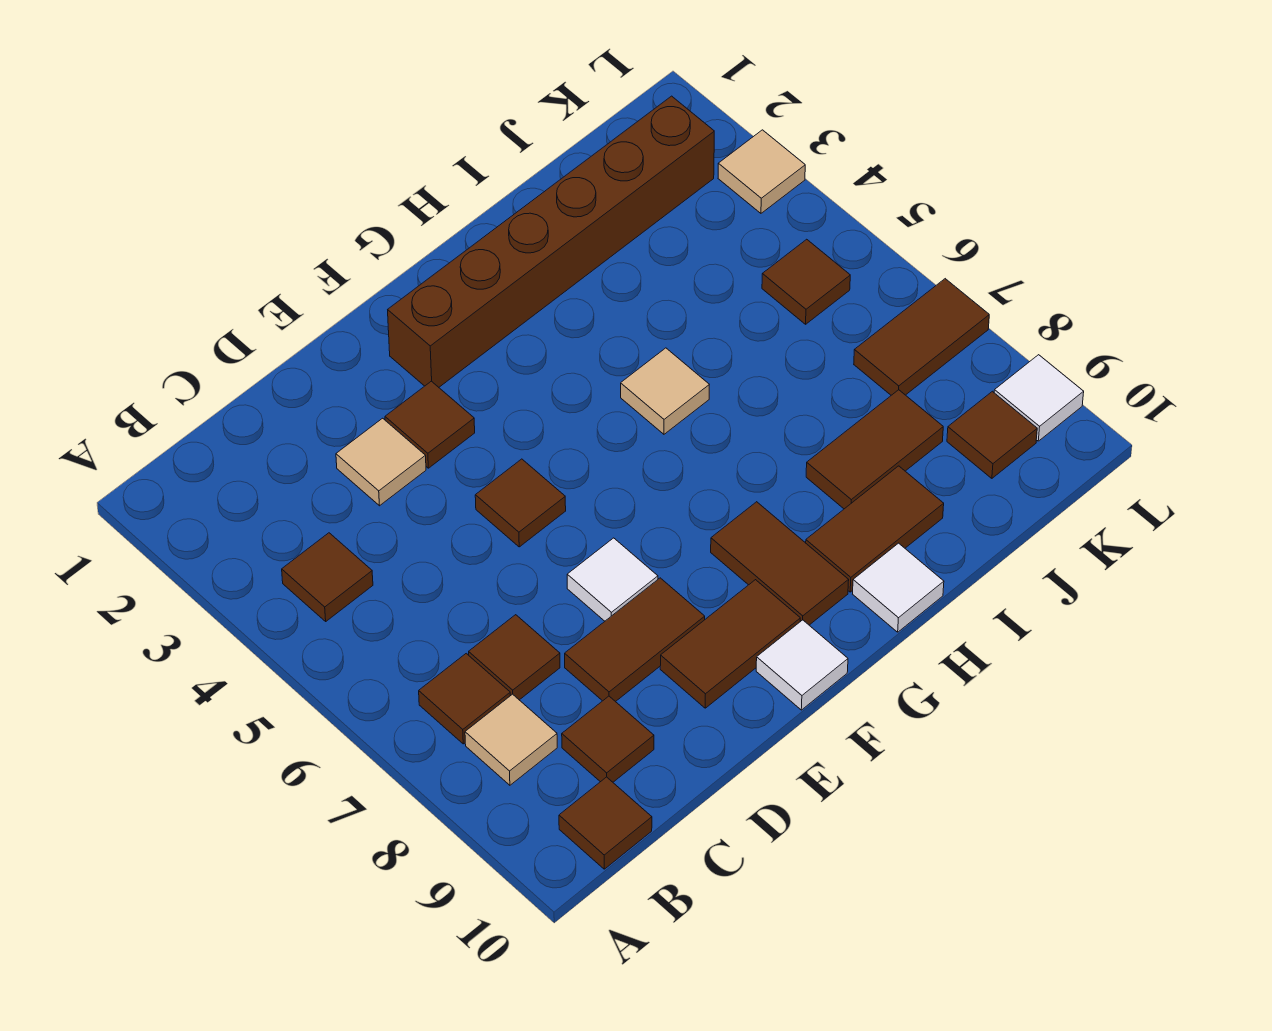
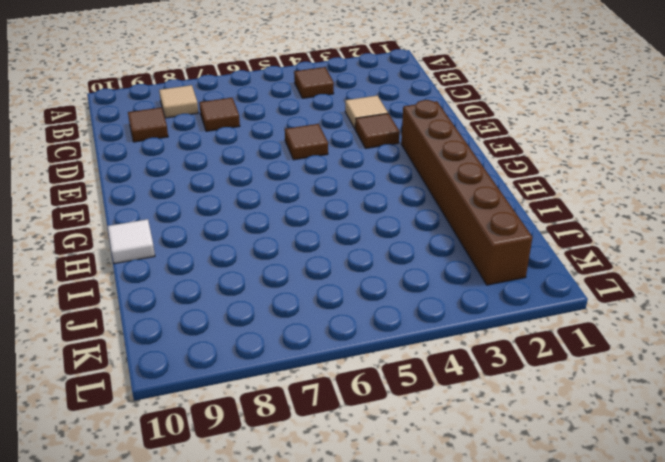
none -> brown tile B7 level 1
none -> brown tile B10 level 1
none -> brown tile D8:E8 level 1

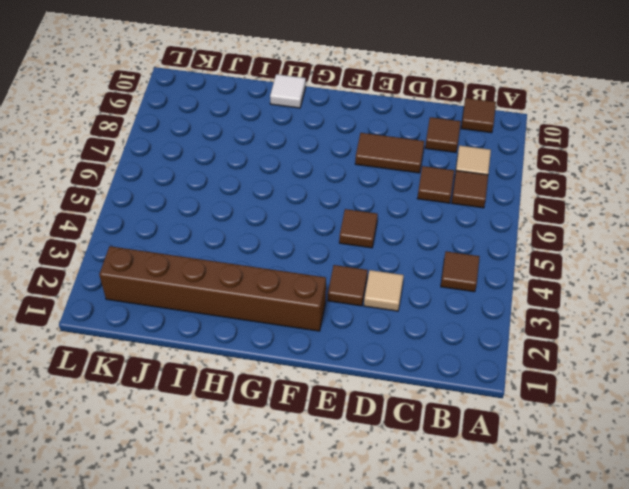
none -> white tile E7 level 1
none -> brown tile E9:F9 level 1
none -> white tile F10 level 1

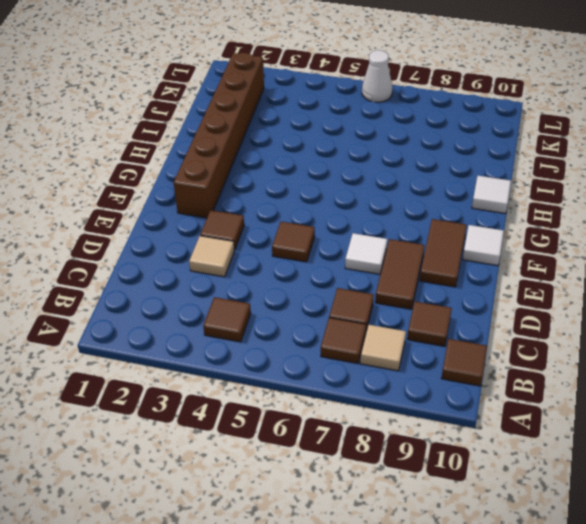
white cone L6 level 1 -> none
none -> brown tile G8:G9 level 1
none -> tan tile H5 level 1
none -> brown tile H9:I9 level 1

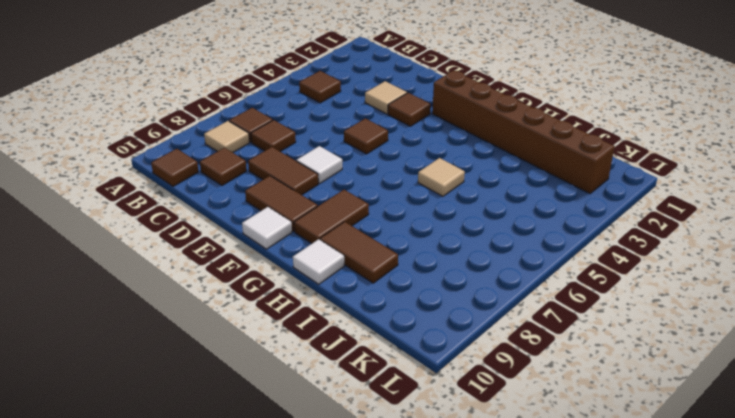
none -> brown tile I8:J8 level 1
none -> brown tile K5 level 1
none -> brown tile K7:L7 level 1

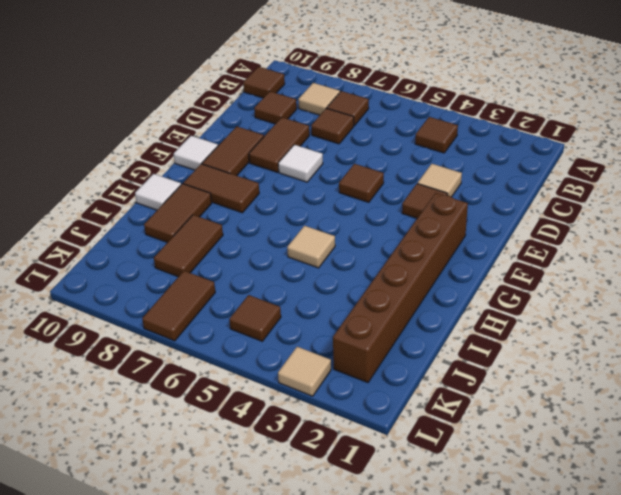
none -> brown tile K9 level 1
none -> white tile L9 level 1

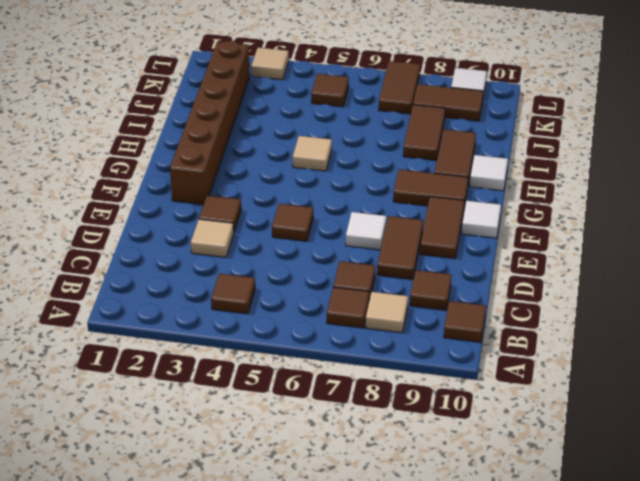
brown tile K8:K9 level 1 -> brown tile K9 level 1

